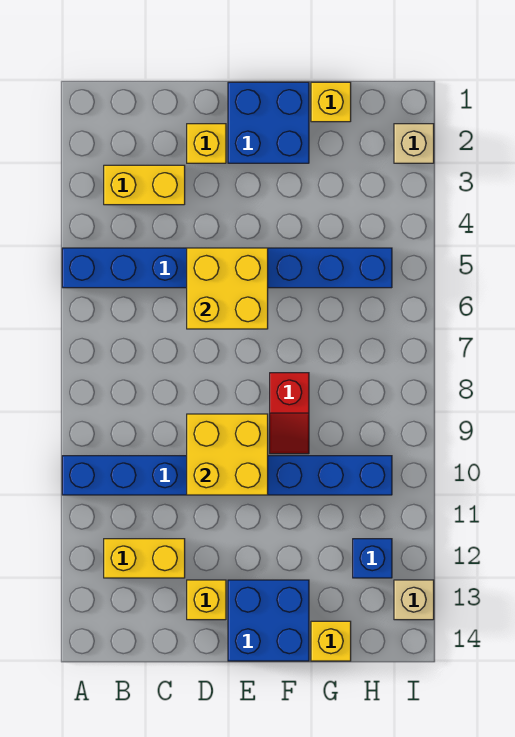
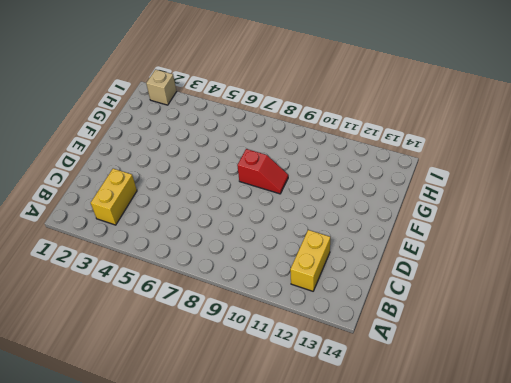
none -> blue brick A5:H5 level 1
none -> blue brick A10:H10 level 1
none -> yellow brick D2 level 1

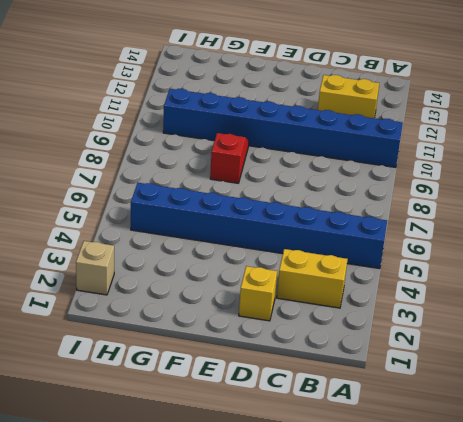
none -> yellow brick D13 level 1
none -> blue brick E1:F2 level 1
none -> blue brick E13:F14 level 1

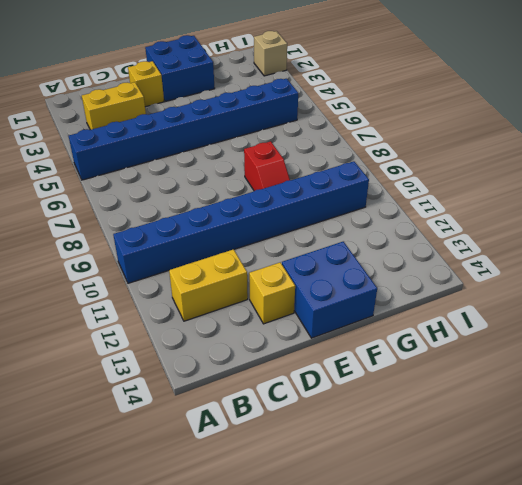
none -> yellow brick G1 level 1
none -> yellow brick G14 level 1
none -> blue brick H12 level 1

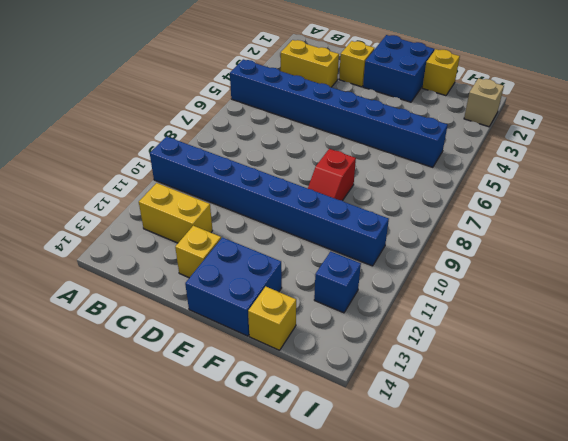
none -> tan brick I13 level 1
none -> yellow brick D5:E6 level 2
none -> yellow brick D9:E10 level 2

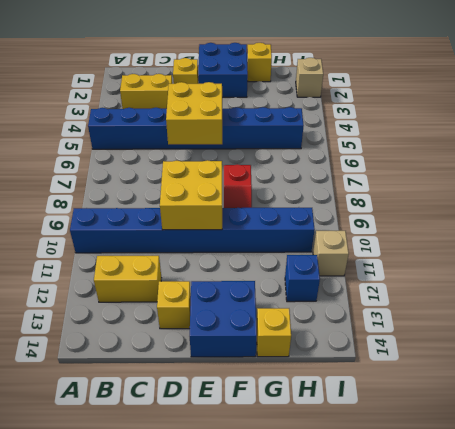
tan brick I11 level 1 -> tan brick I13 level 1

